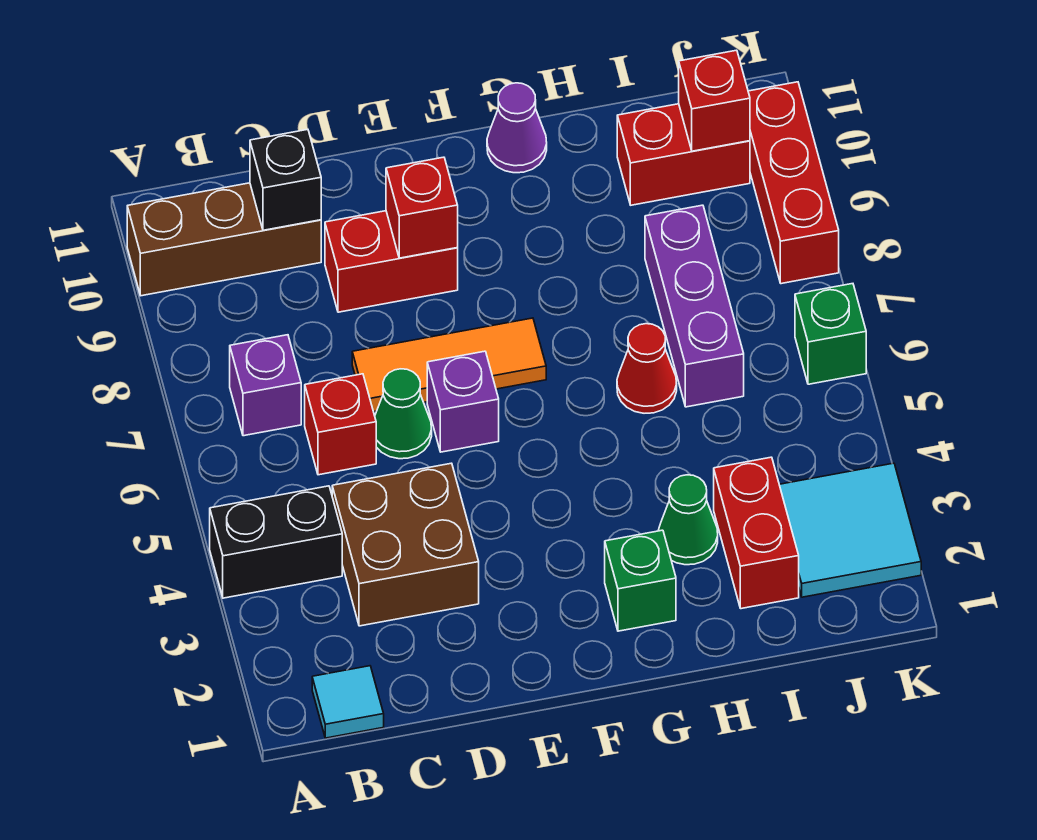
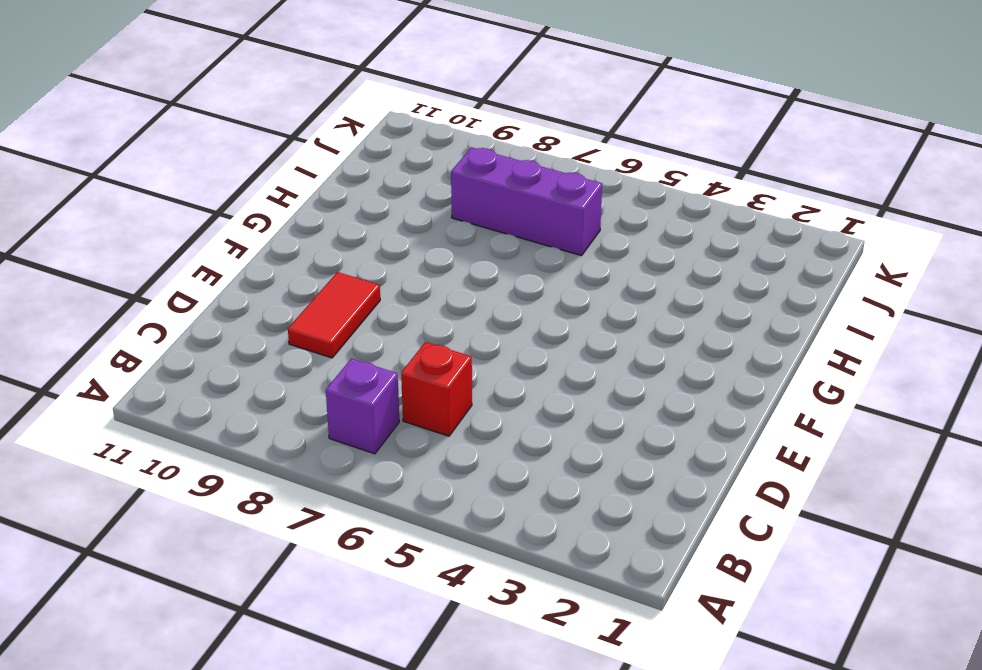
red tile D9:E9 level 1 -> red brick D9:E9 level 1
none -> black brick A4:B4 level 1
none -> brown brick A10:C10 level 1
none -> cyan tile B1 level 1

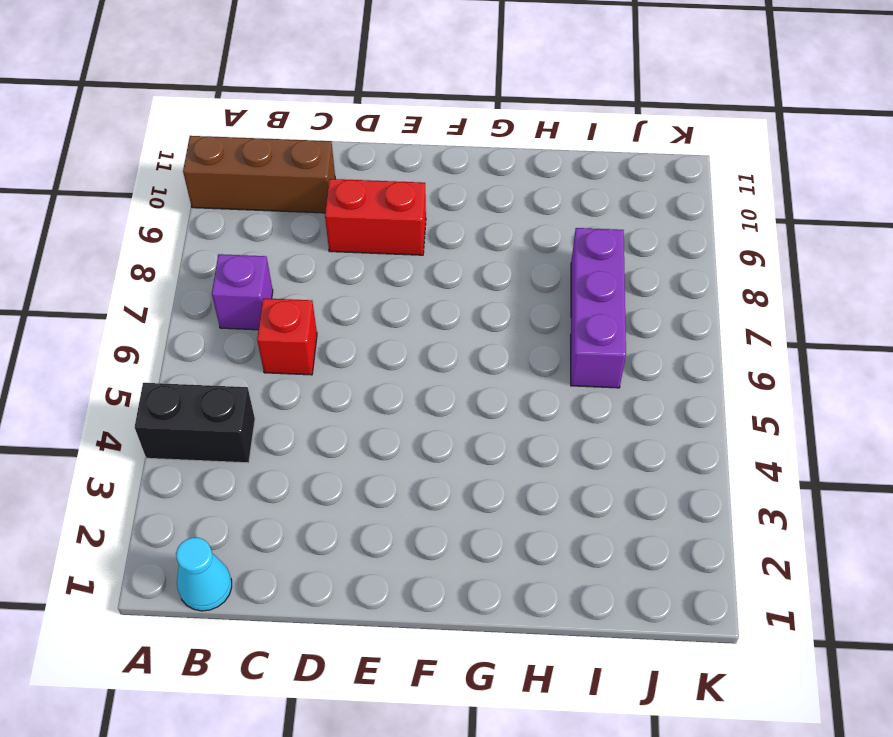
cyan cone B1 level 1 -> cyan tile B1 level 1
none -> brown brick C3:D4 level 1
none -> green cone D6 level 1
none -> orange tile D7:F7 level 1

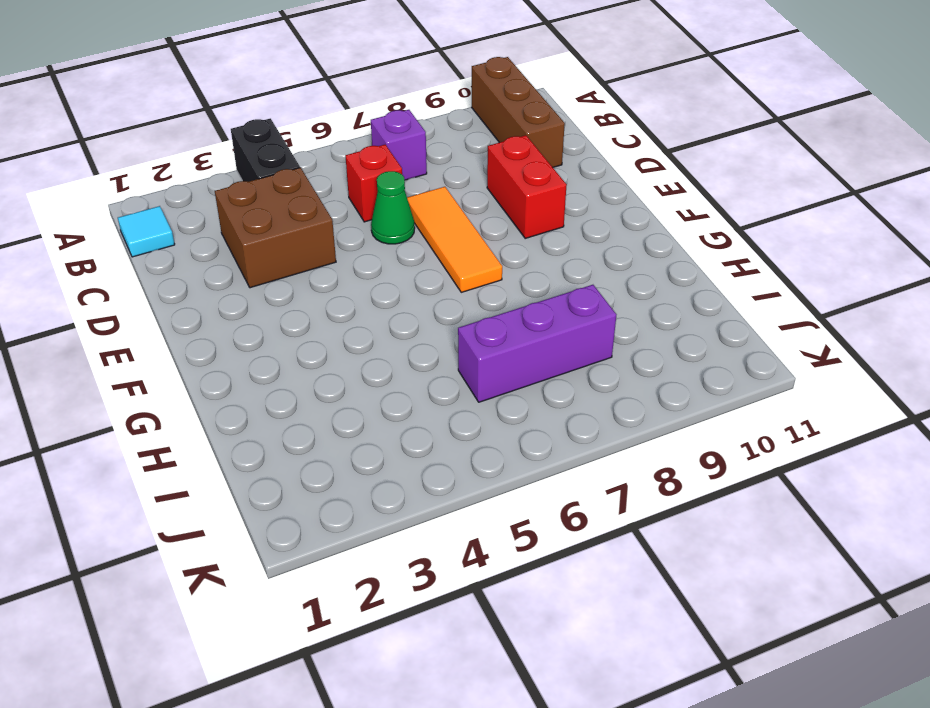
none -> purple brick E6 level 1
none -> green brick G2 level 1
none -> purple cone G11 level 1

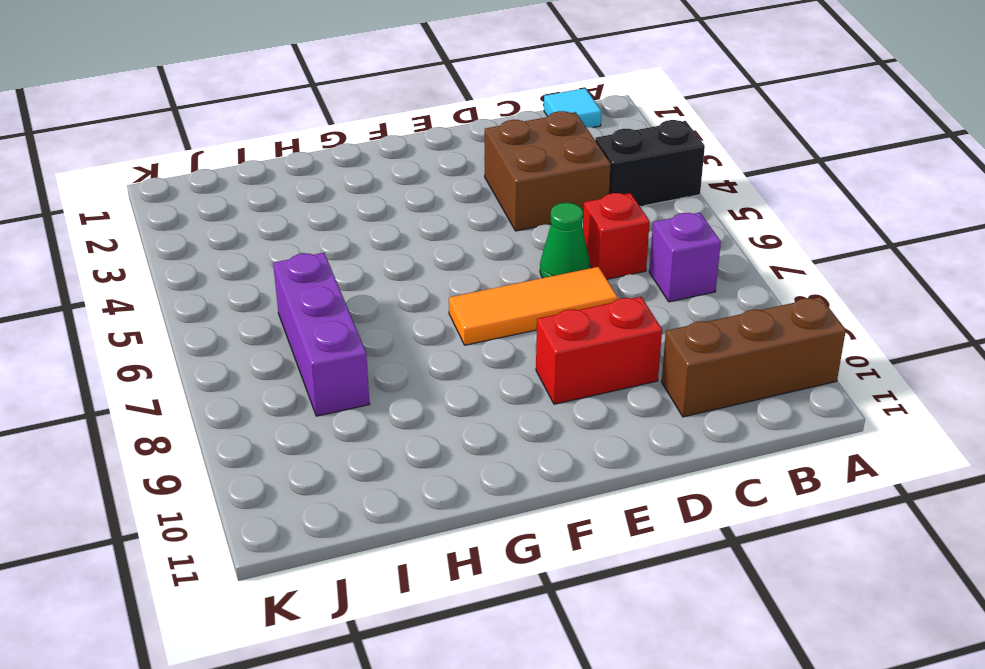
none -> purple brick E6 level 1
none -> green brick G2 level 1
none -> purple cone G11 level 1

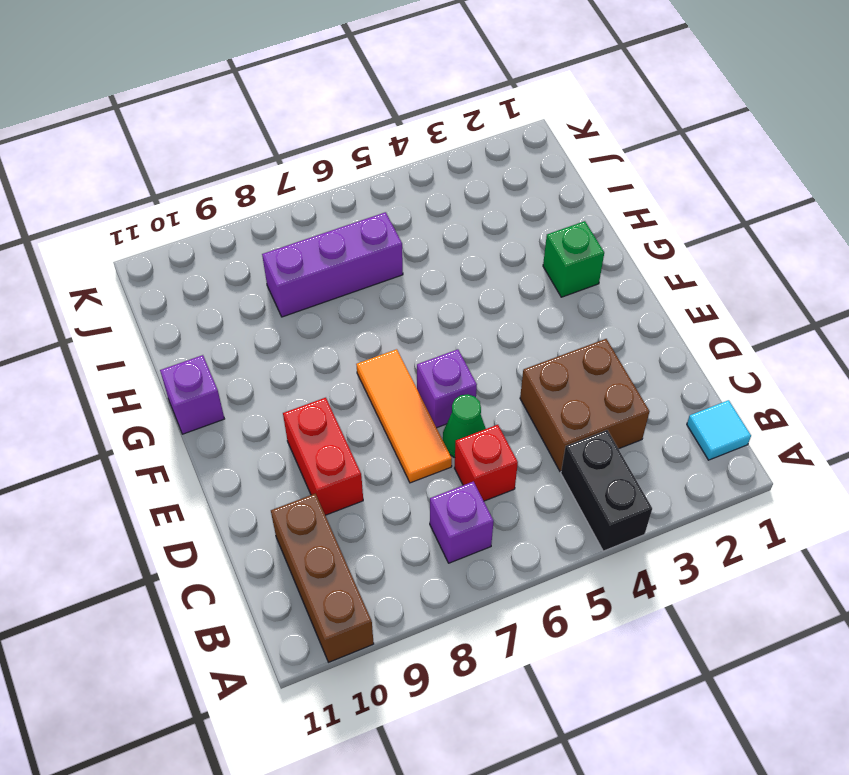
purple brick G11 level 1 -> purple cone G11 level 1
none -> green cone H3 level 1
none -> red cone H6 level 1
none -> red brick I2:I3 level 1

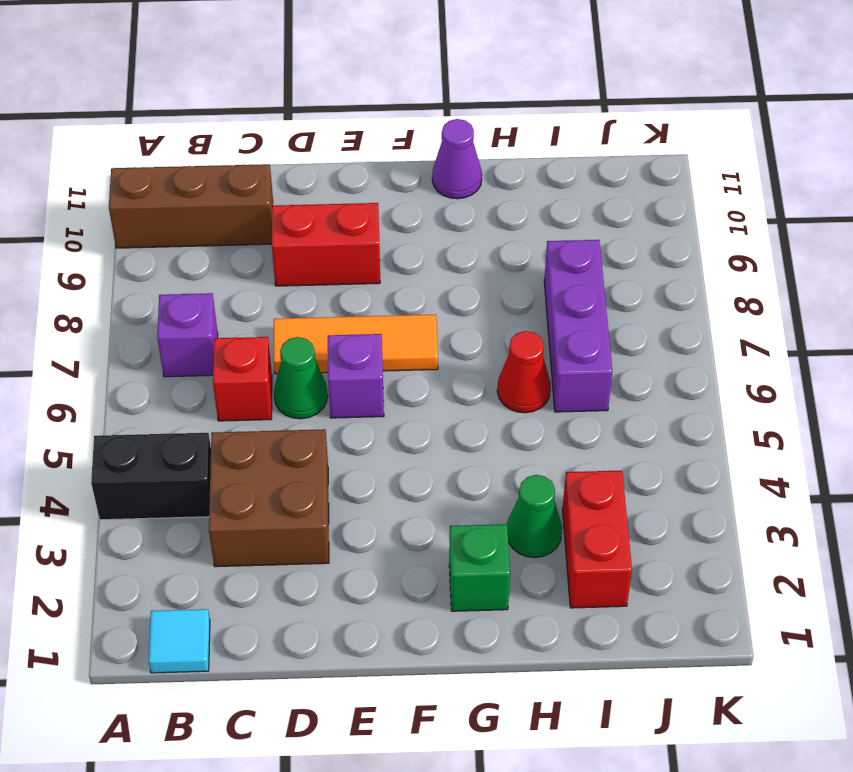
none -> red brick I10:J10 level 1
none -> cyan tile J2:K3 level 1
none -> green brick K6 level 1

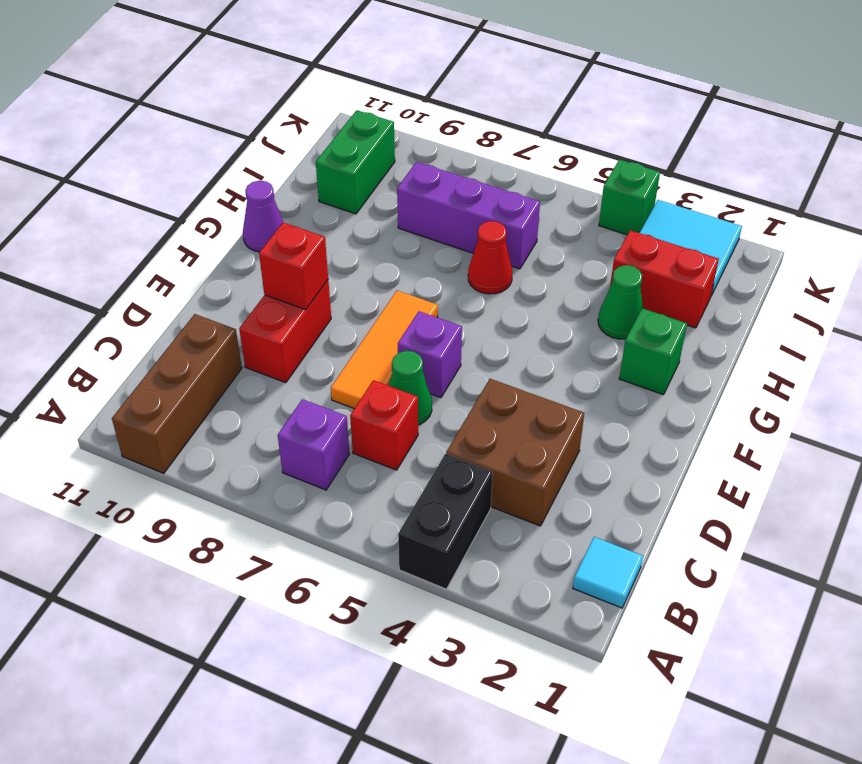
green brick I10:J10 level 1 -> red brick I10:J10 level 1
green brick K4 level 1 -> green brick K6 level 1
none -> red brick K8:K10 level 1
none -> black brick C10 level 2
none -> red brick J10 level 2

